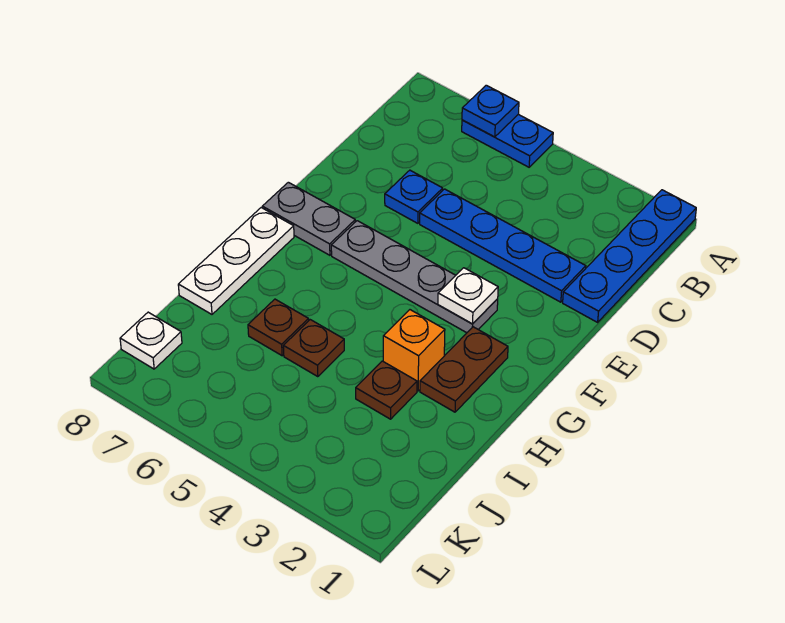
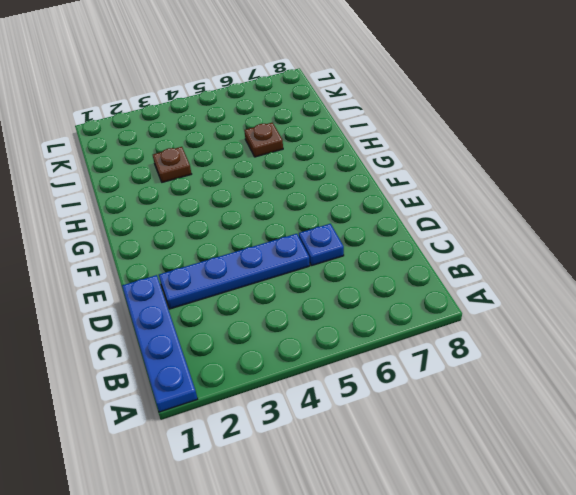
none -> blue plate A5:A6 level 1
none -> grey plate F3:F6 level 1
none -> grey plate F7:F8 level 1

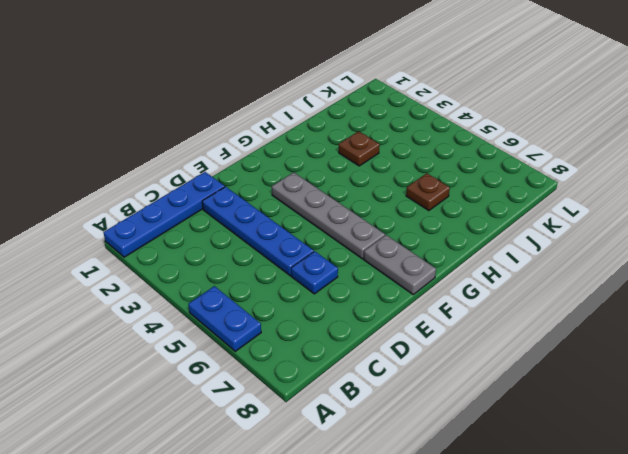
none -> brown plate G2:H2 level 1
none -> white plate G8:I8 level 1
none -> orange brick H3 level 1

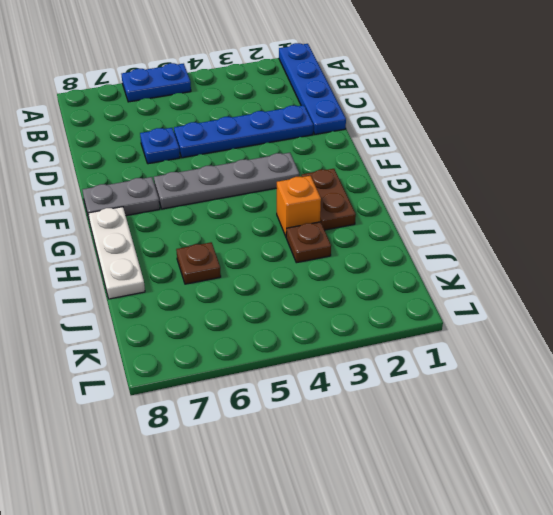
none -> brown plate I5 level 1
none -> white plate K8 level 1
none -> blue plate A6 level 2

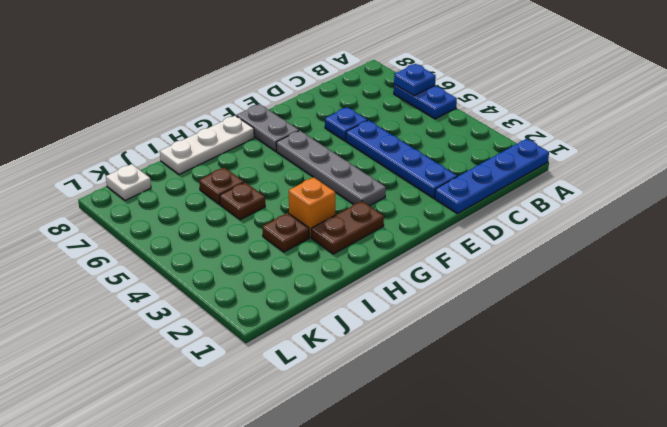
none -> white plate F3 level 2

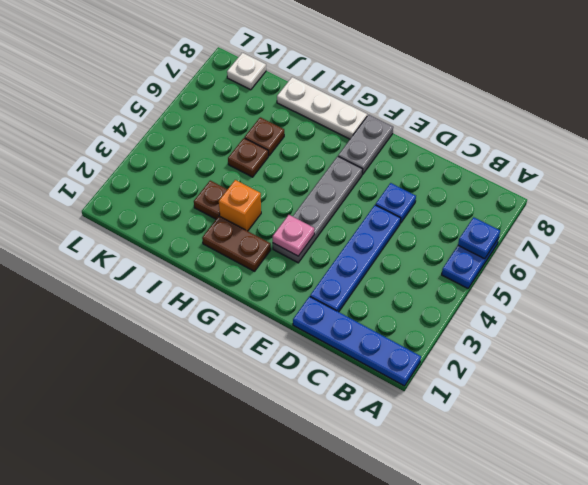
pink plate F3 level 2 -> white plate F3 level 2

